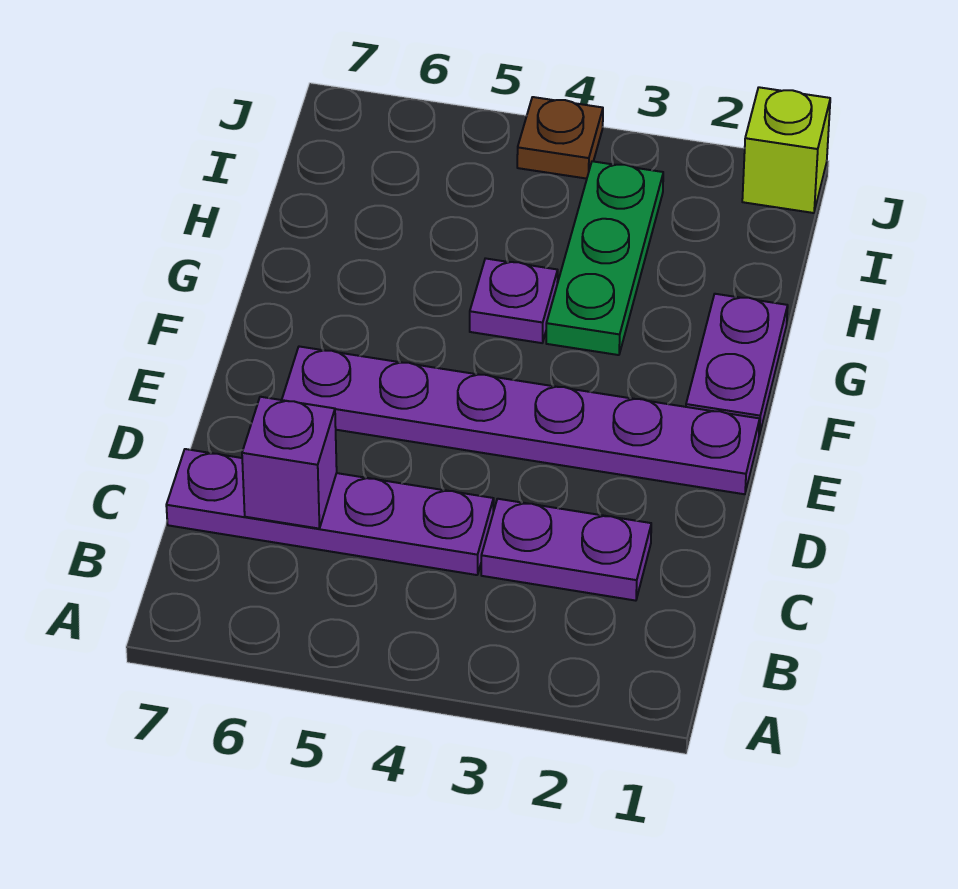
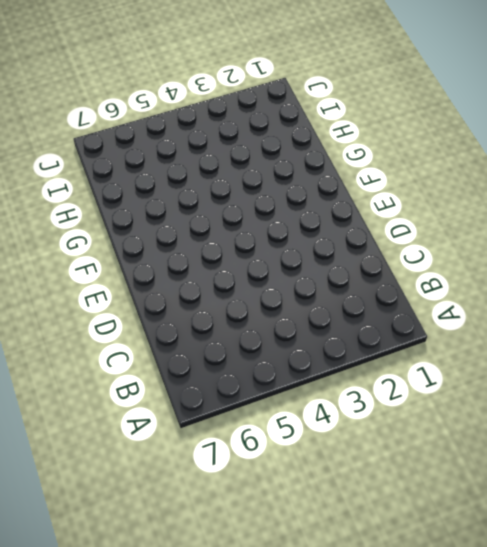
none -> purple plate C2:C3 level 1
none -> purple plate C4:C7 level 1

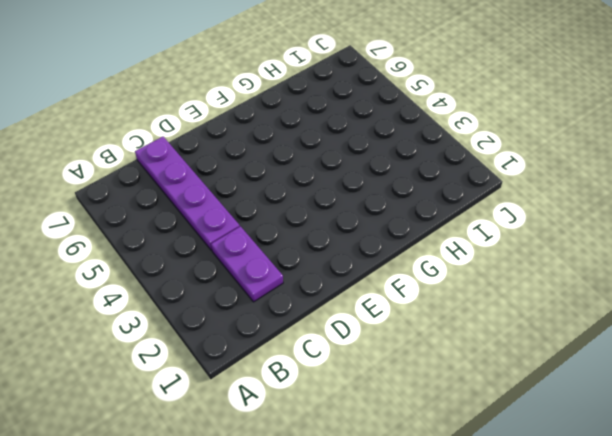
none -> purple plate E1:E6 level 1
none -> purple plate F1:G1 level 1

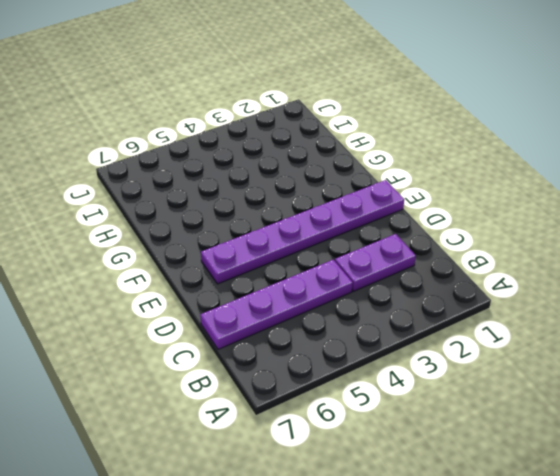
none -> purple plate F1:G1 level 1
none -> green plate G3:I3 level 1

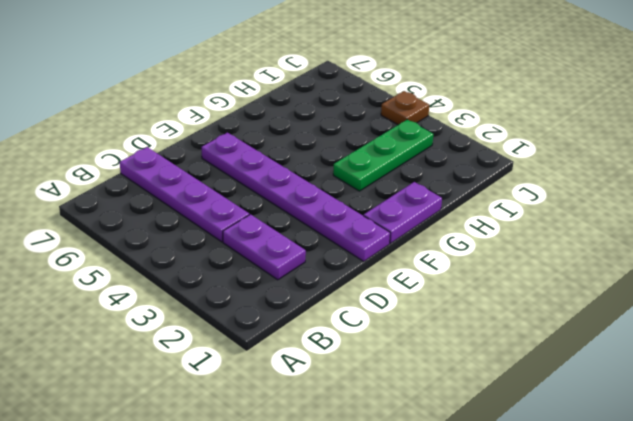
none -> purple plate G4 level 1
none -> lime brick J1 level 1

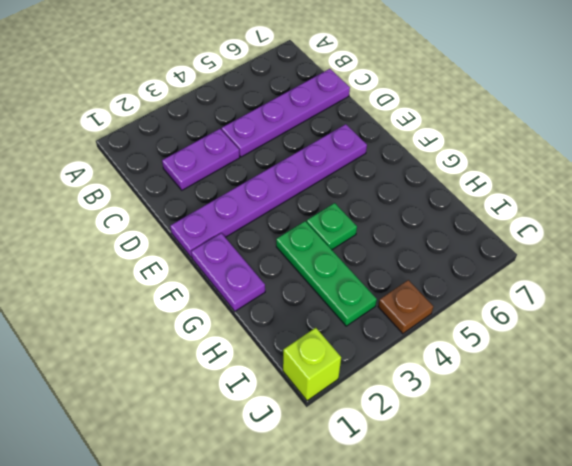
green plate G4 level 1 -> purple plate G4 level 1
none -> purple brick C6 level 2

